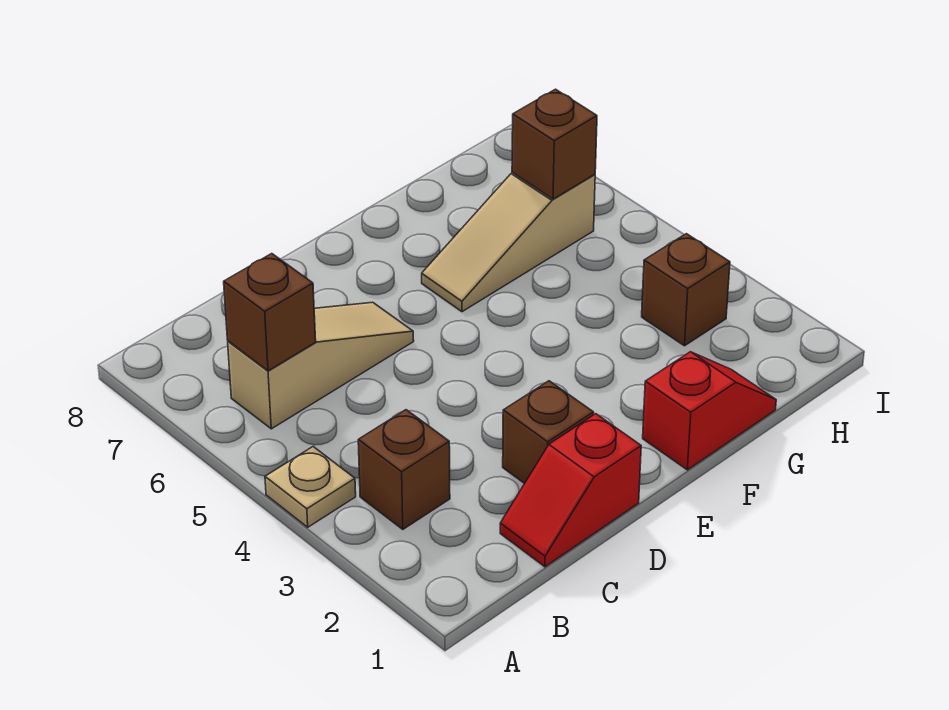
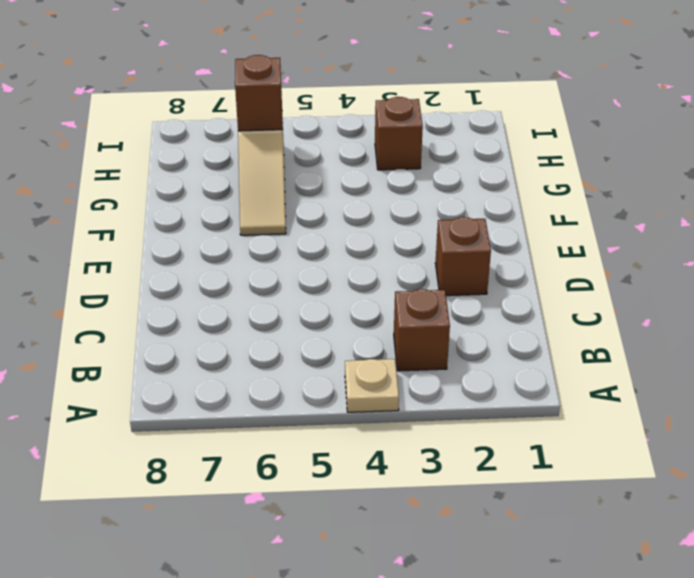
none -> tan slope B6:D6 level 1 top B
none -> red slope C1:D1 level 1 top D

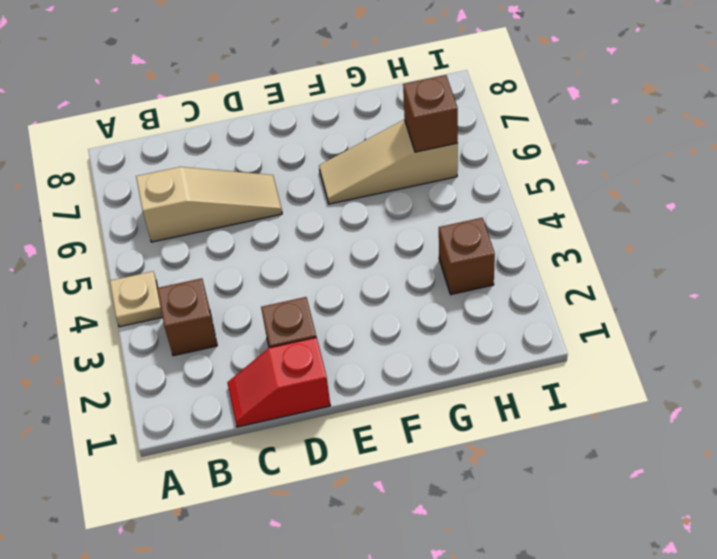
none -> red slope F1:G1 level 1 top F
none -> brown brick B6 level 2

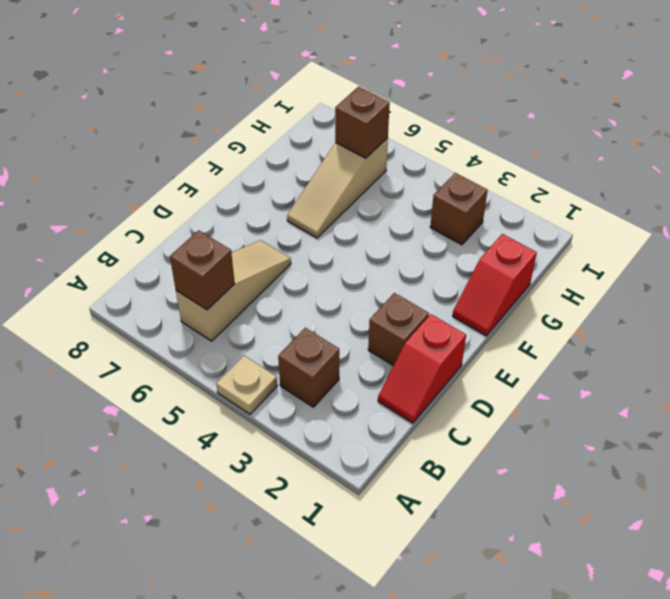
red slope F1:G1 level 1 top G -> red slope F1:G1 level 1 top F

